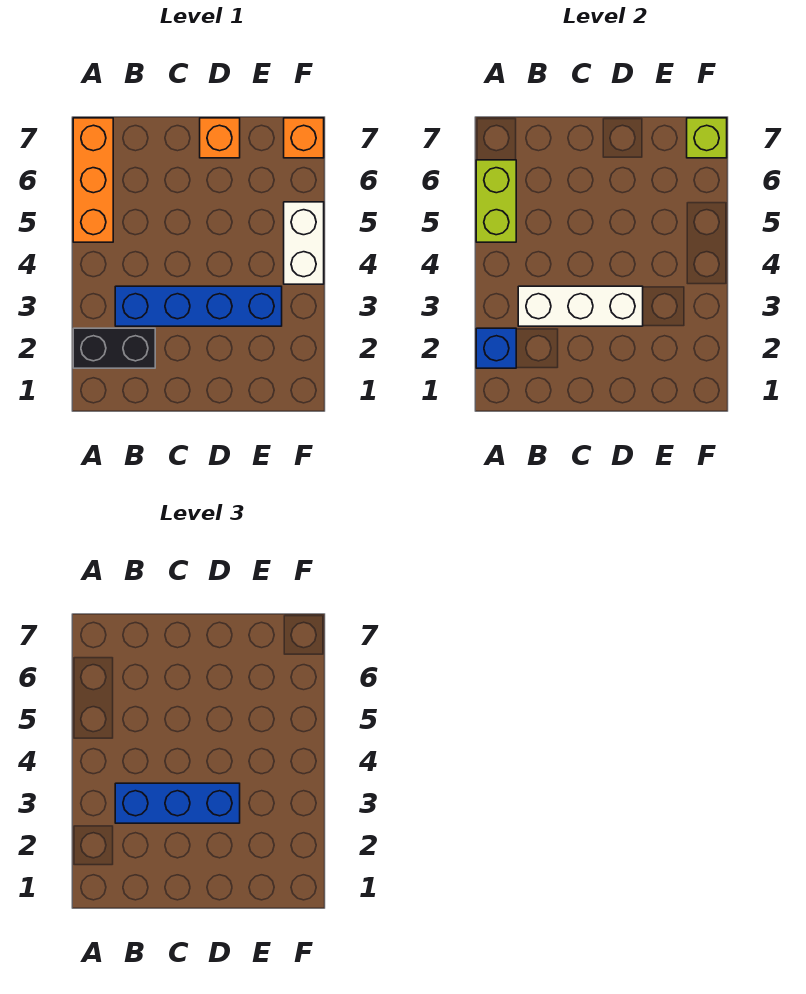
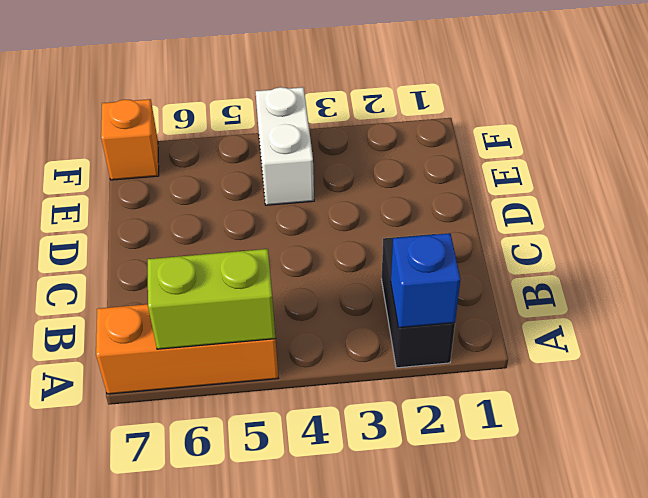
white brick E4:F4 level 1 -> white brick F4:F5 level 1
none -> blue brick B3:E3 level 1
none -> orange brick D7 level 1

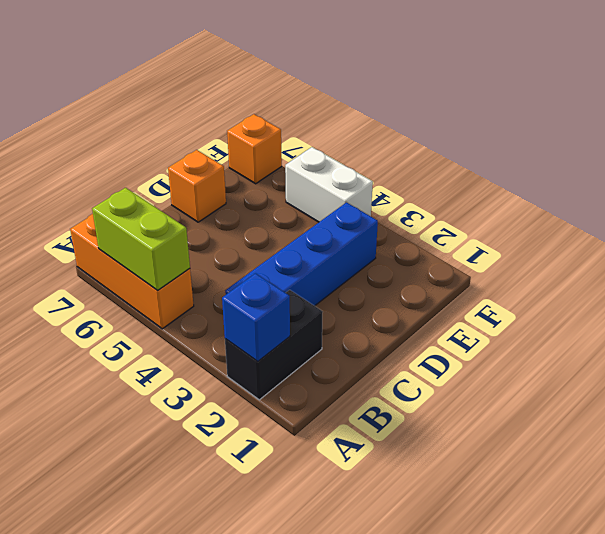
none -> white brick B3:D3 level 2
none -> lime brick F7 level 2

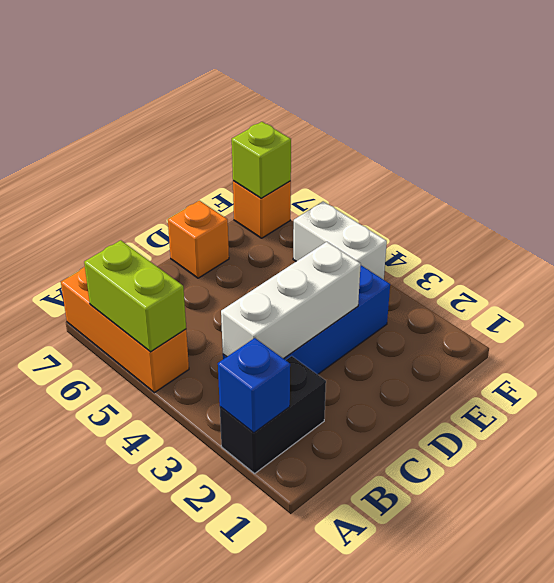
none -> blue brick B3:D3 level 3

